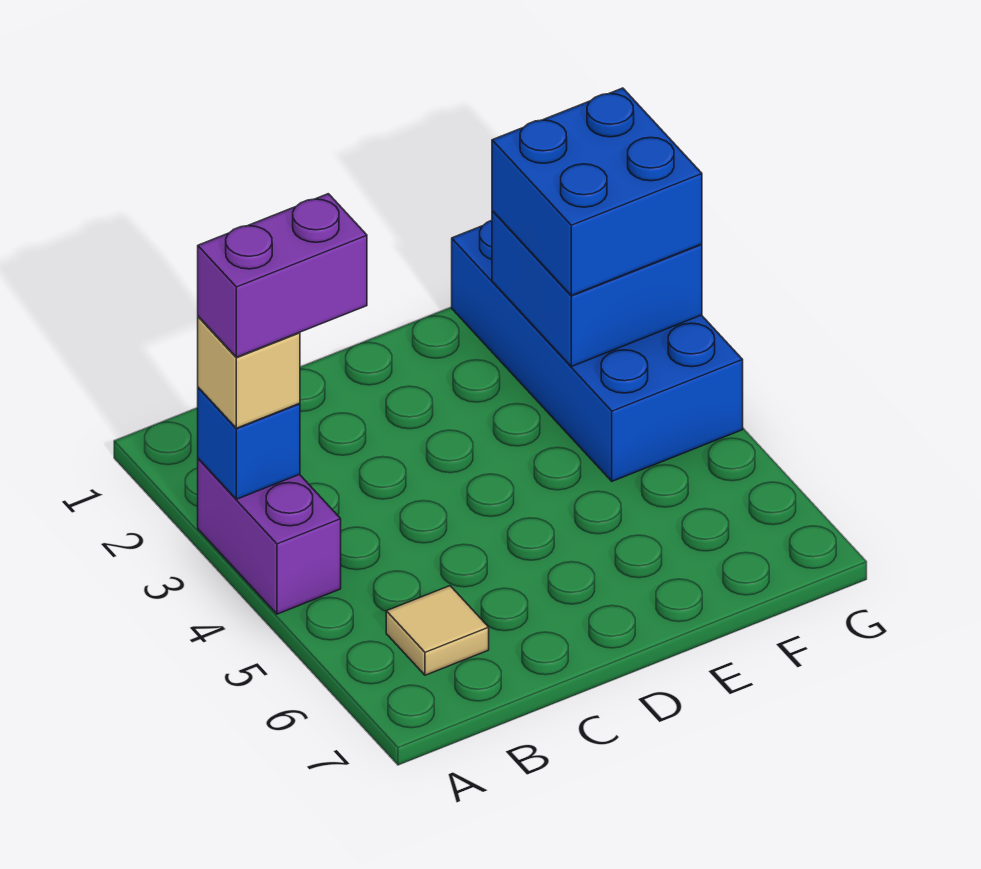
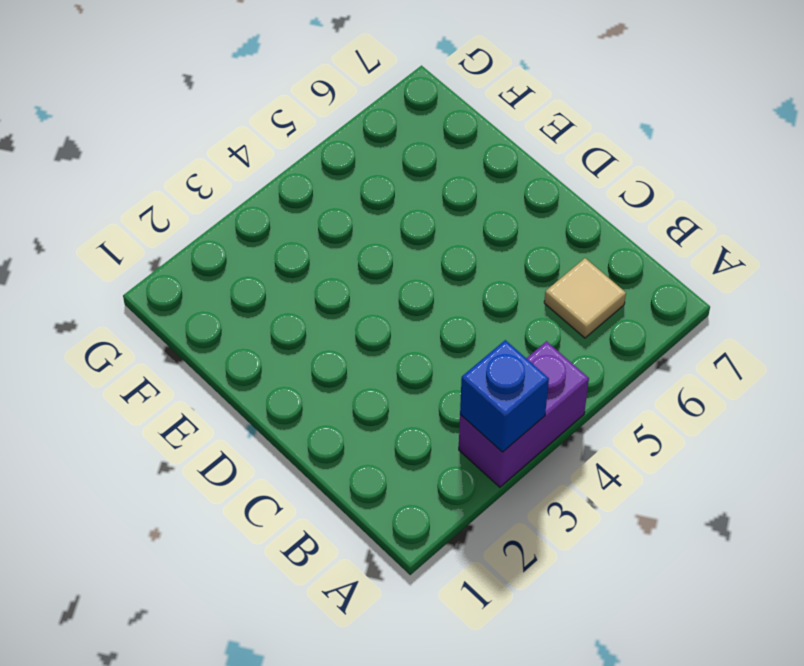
none -> blue brick F1:G4 level 1
none -> blue brick F2:G3 level 2

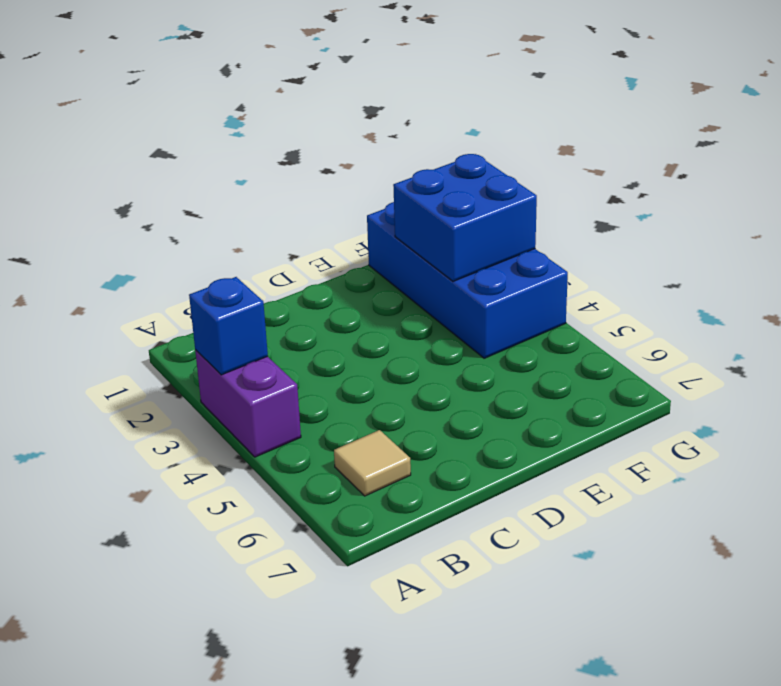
none -> tan brick A3 level 3
none -> blue brick F2:G3 level 3

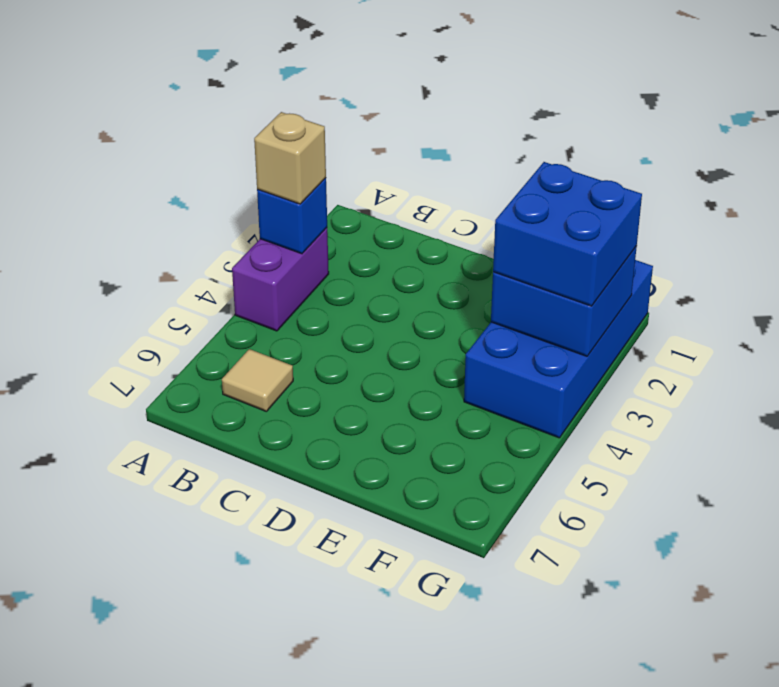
none -> purple brick A3:B3 level 4

